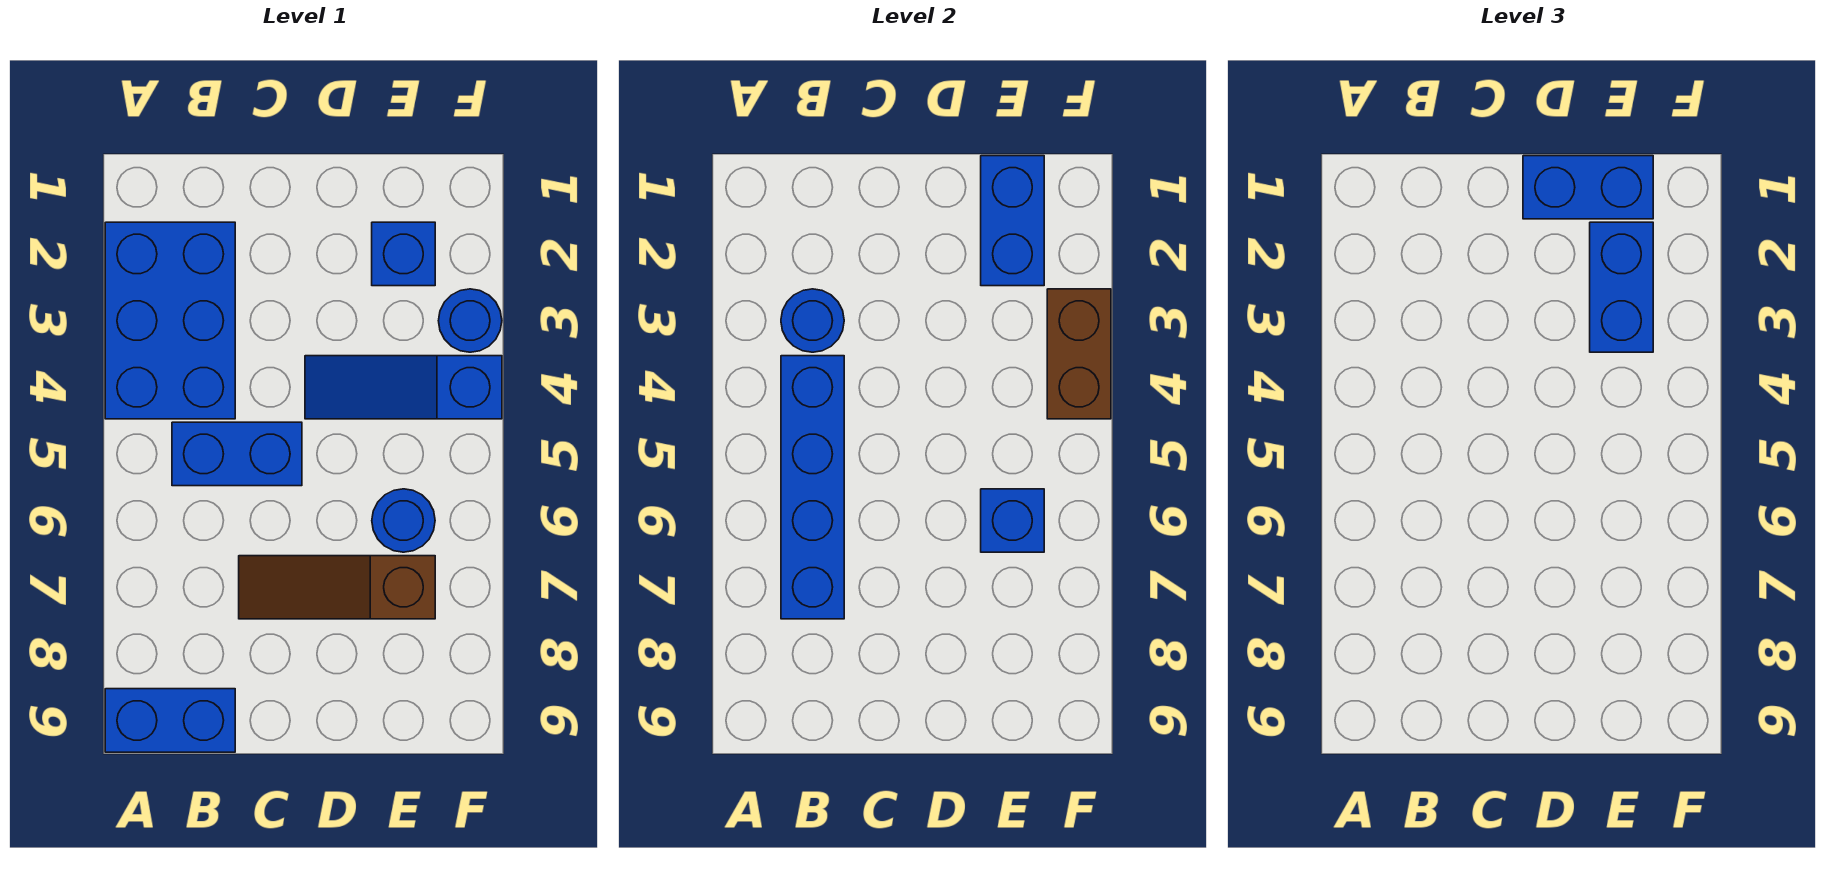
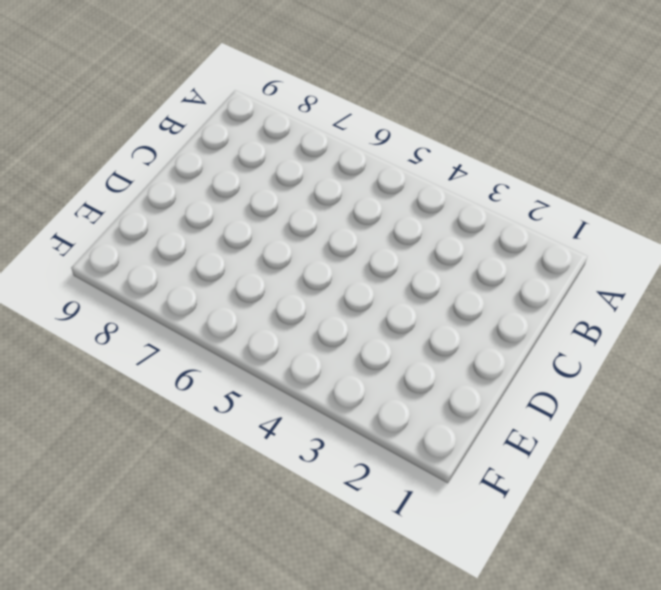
none -> blue brick A2:B4 level 1
none -> blue brick A9:B9 level 1
none -> blue brick B5:C5 level 1

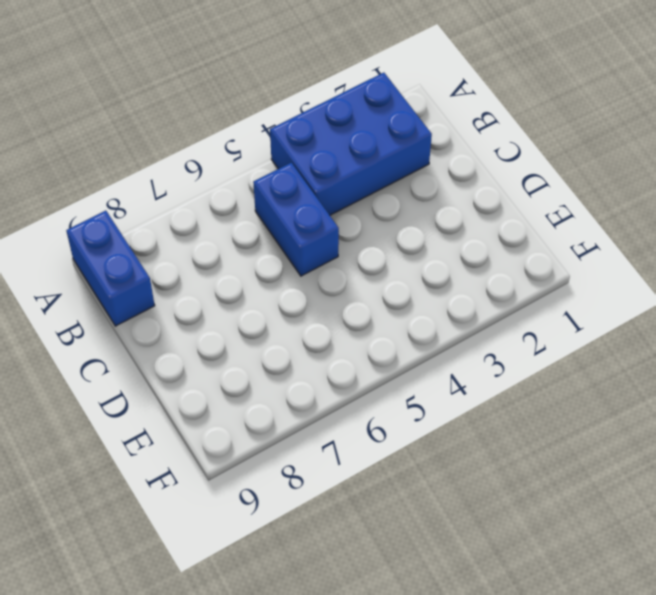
none -> brown slope C7:E7 level 1 top E
none -> blue slope D4:F4 level 1 top F
none -> blue brick E2 level 1

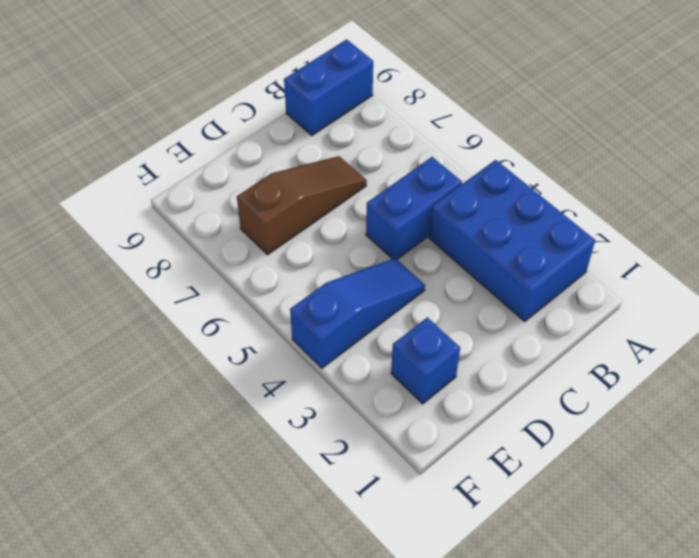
none -> blue round brick E6 level 1
none -> blue round brick F3 level 1
none -> blue round brick B3 level 2

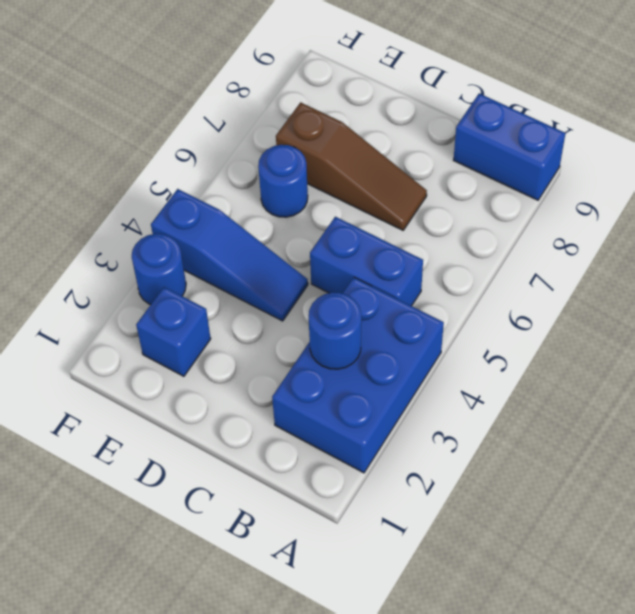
none -> blue brick B4:B7 level 2
none -> blue brick E1:E2 level 2
none -> blue brick E6 level 2

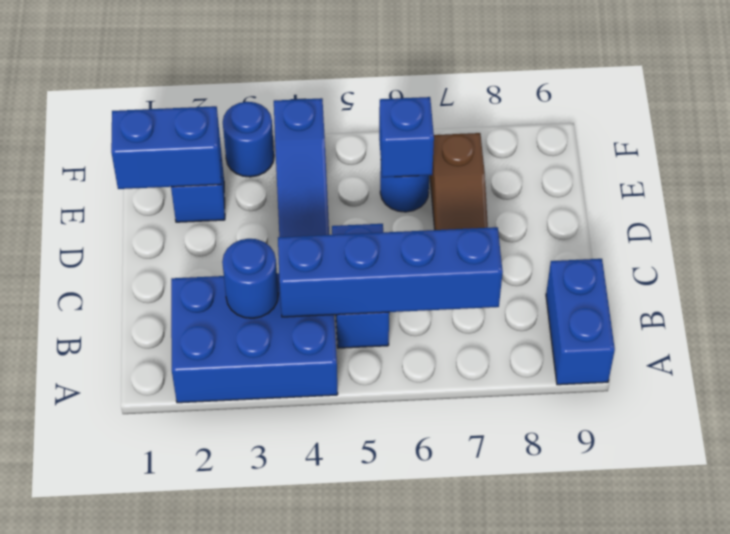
none -> brown brick F3:F4 level 2
none -> blue brick D1:E1 level 3
none -> blue brick E2:E3 level 3

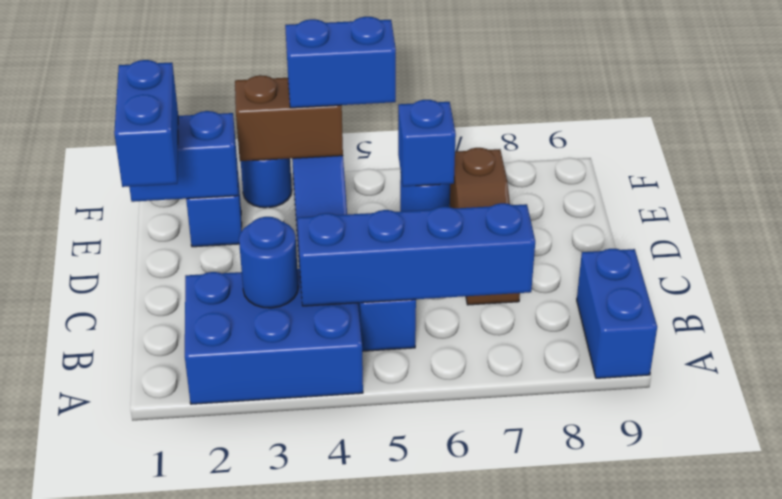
blue brick F4:F5 level 3 -> blue brick E2:E3 level 3

